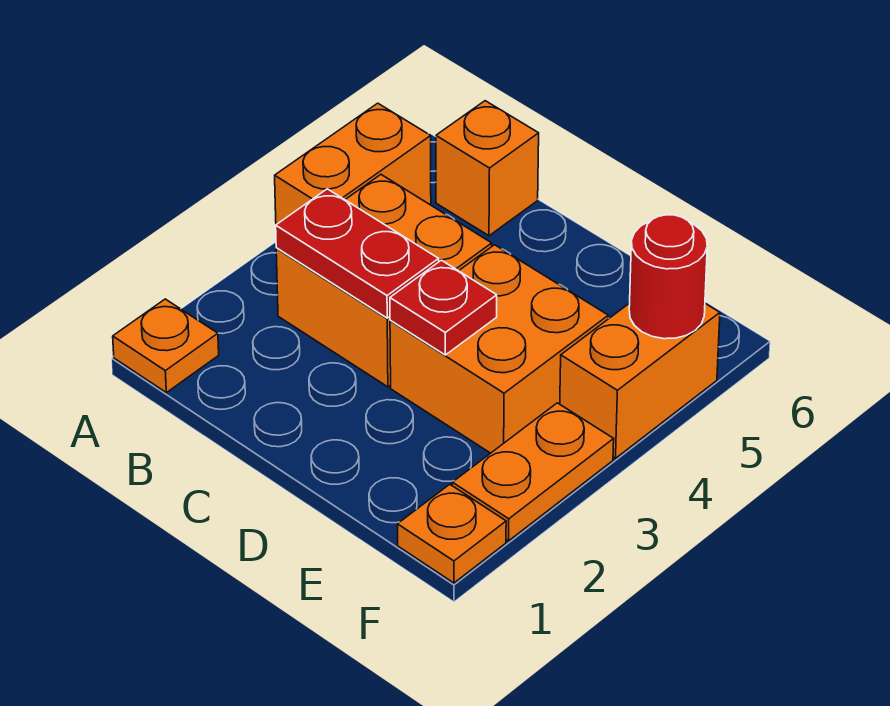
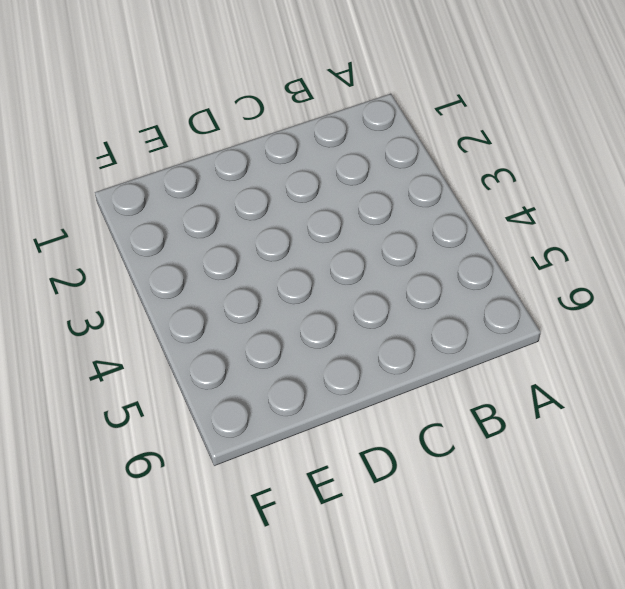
none -> orange plate A1 level 1
none -> orange brick A4:A5 level 1

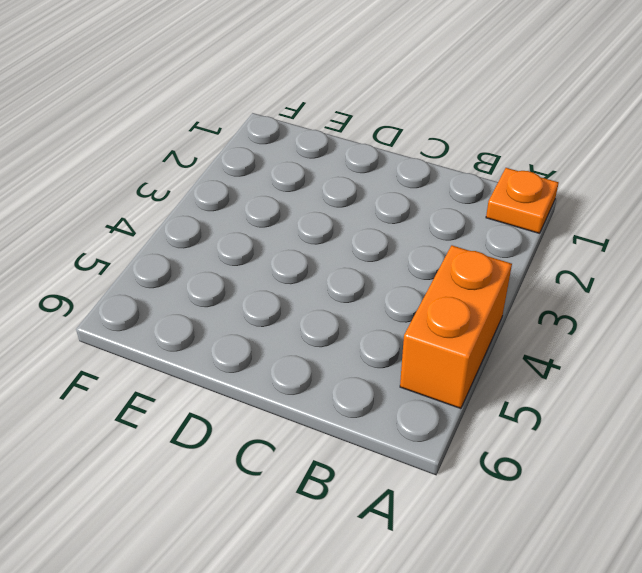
none -> orange brick B3:C4 level 1
none -> orange brick B6 level 1

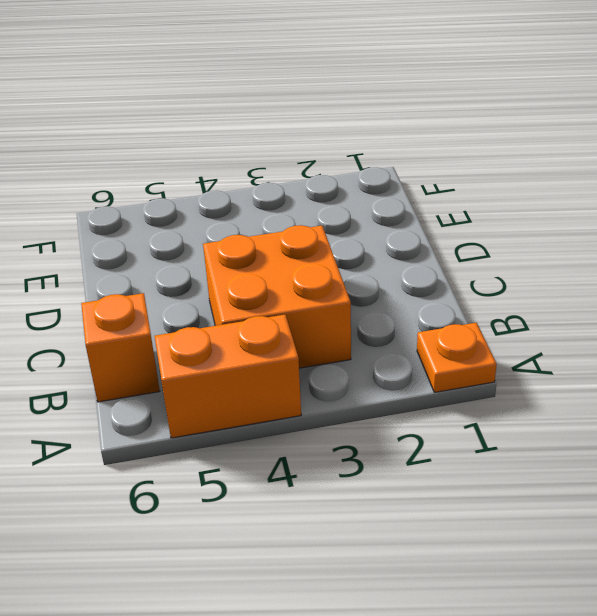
none -> orange brick D3:E4 level 1
none -> orange plate F1 level 1

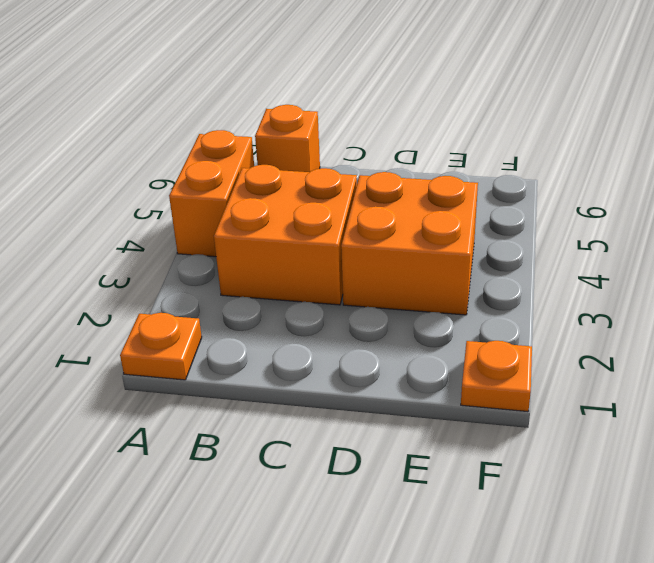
none -> orange plate F2:F3 level 1
none -> orange brick F4:F5 level 1

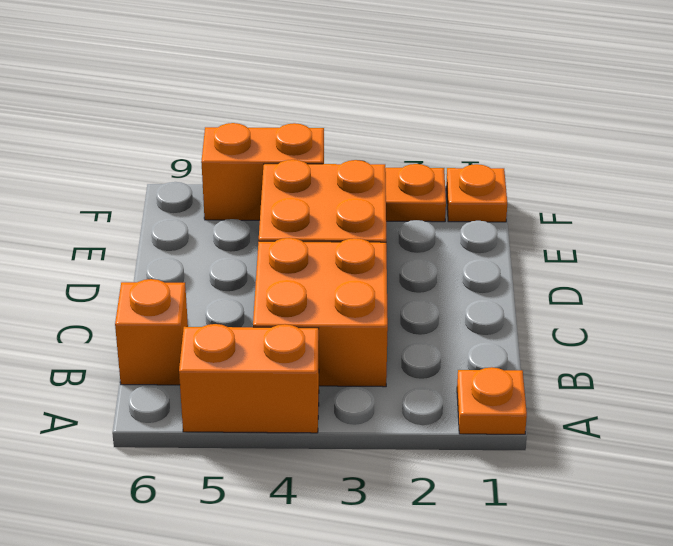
none -> red plate B3:C3 level 2
none -> red plate D3 level 2

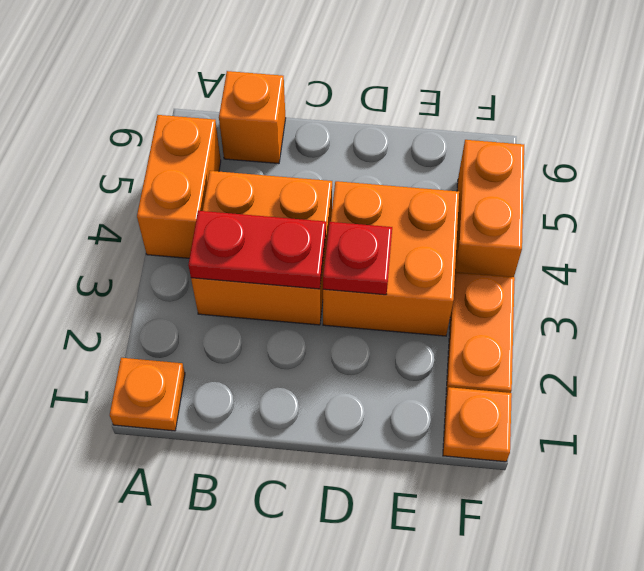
none -> red round brick F5 level 2

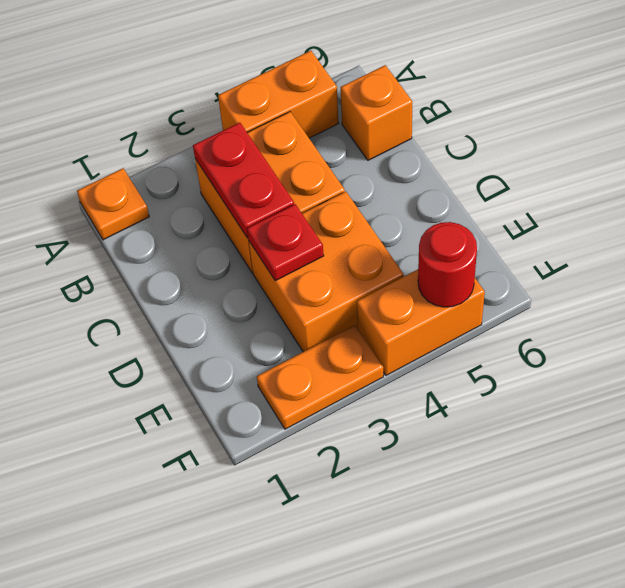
none -> orange plate F1 level 1

